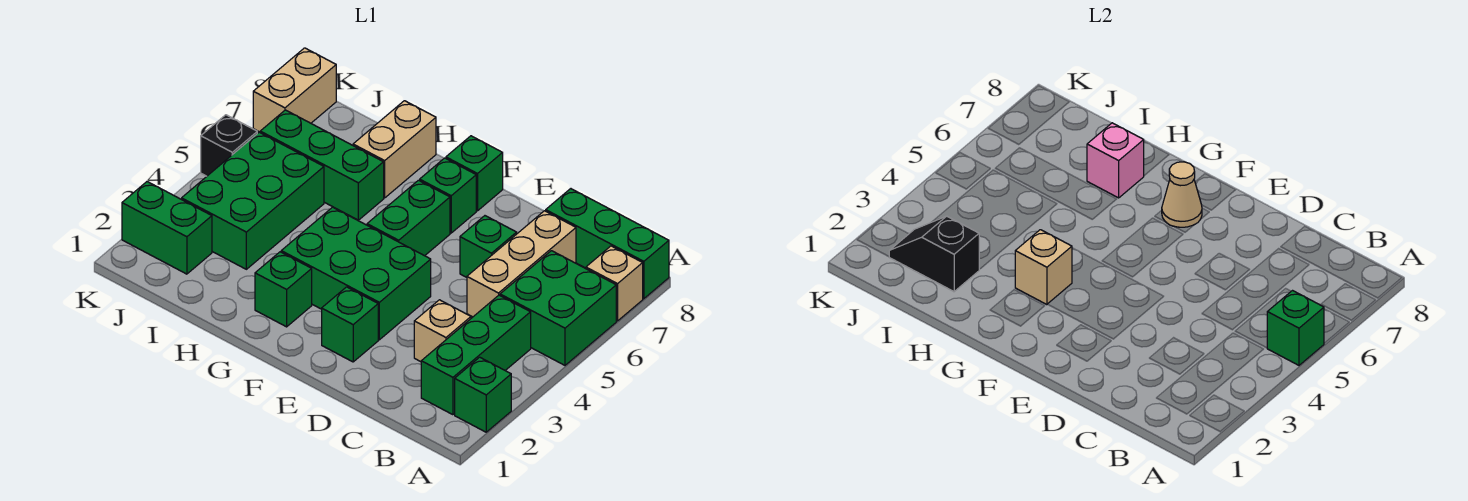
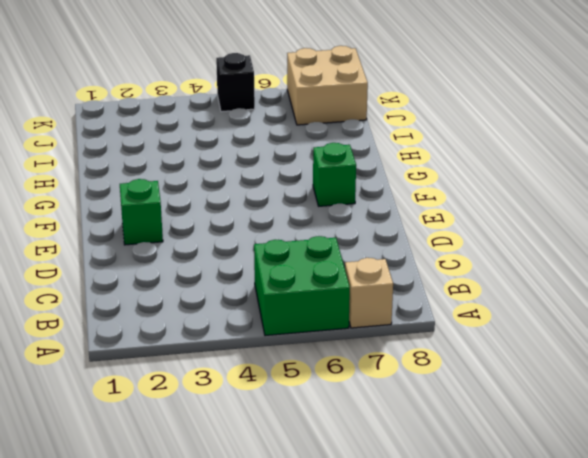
tan brick J7:K8 level 1 -> tan brick K7:K8 level 1
none -> green brick A2 level 1
none -> green brick A8:C8 level 1
none -> green brick B2:B4 level 1

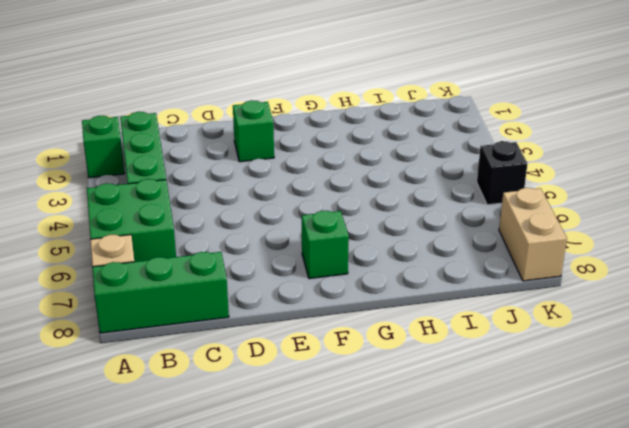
none -> tan brick C3 level 1
none -> tan brick C5:C7 level 1
none -> green brick D6 level 1

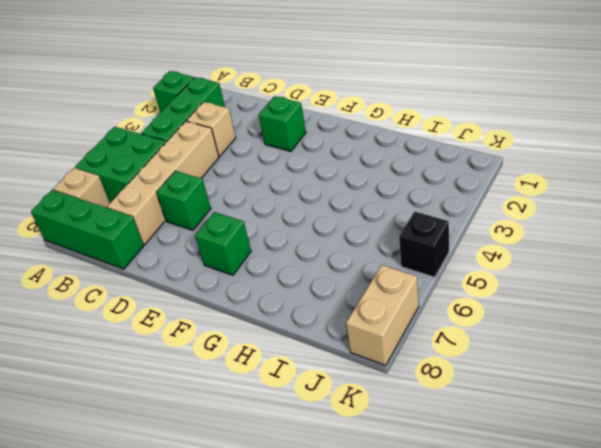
tan brick C4:C7 level 1 -> tan brick C5:C7 level 1
none -> green brick E3:G4 level 1
none -> green brick F5:F6 level 1
none -> green brick F8 level 1

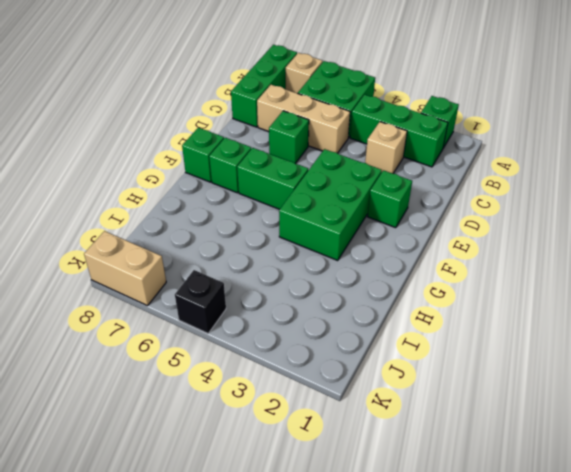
none -> green brick G2 level 1
none -> green brick H6:J6 level 1
none -> tan brick H7:H8 level 1

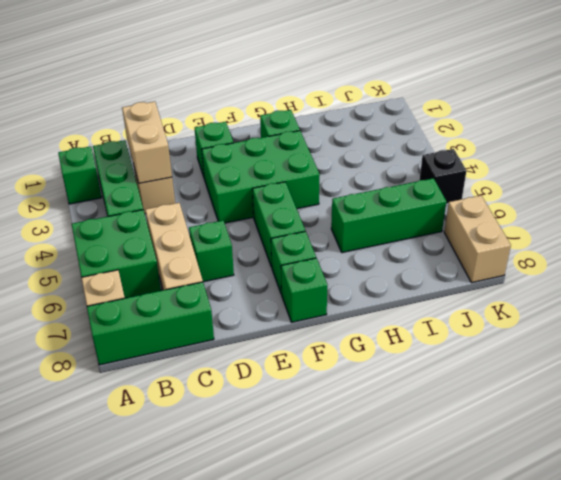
tan brick C2:C3 level 2 -> tan brick H7:H8 level 1
none -> green brick I3:J5 level 1
none -> green brick J2:K2 level 1
none -> green brick A5 level 2

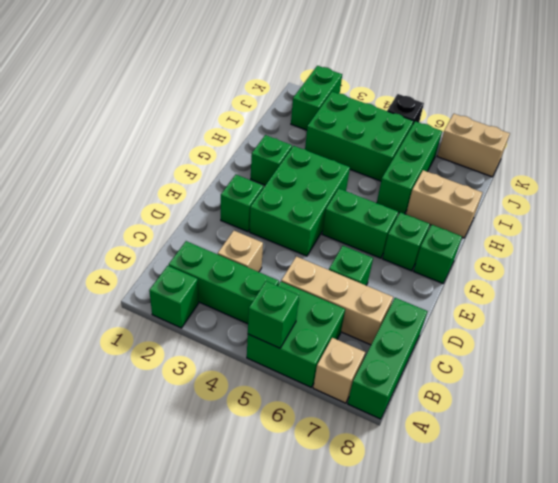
none -> tan cone F7 level 2
none -> tan brick G3 level 2
none -> pink brick H7 level 2

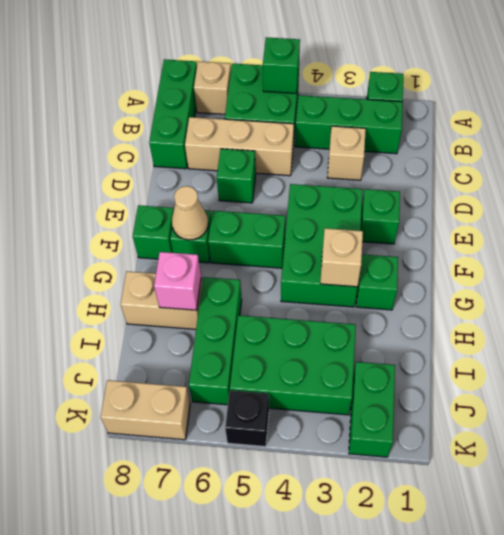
none -> black slope I2:J2 level 2 top I

